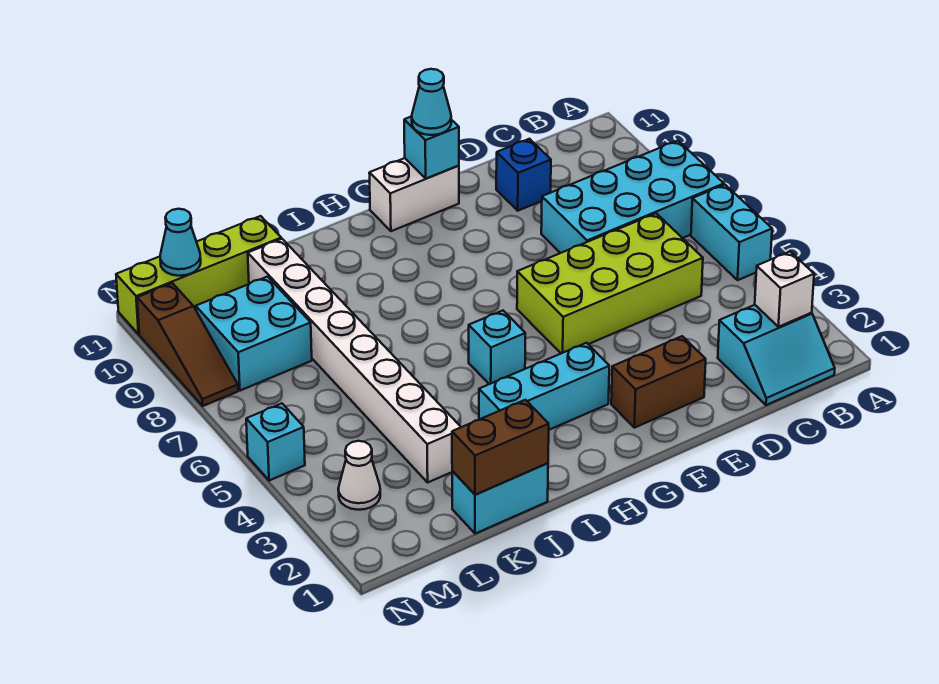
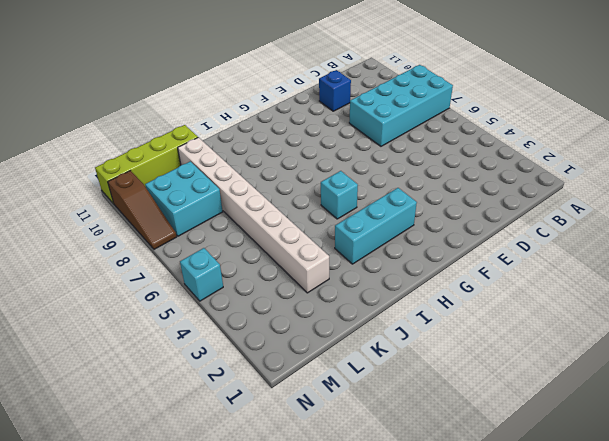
none -> cyan brick A5:A6 level 1
none -> cyan slope B1:C2 level 1 top 2
none -> lime brick C5:F6 level 1

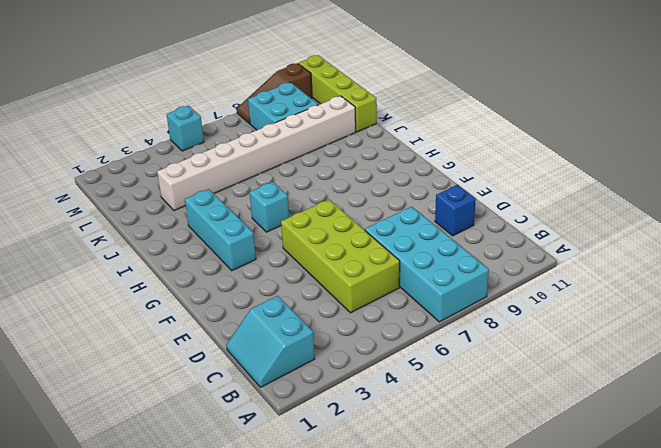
none -> cyan brick A5:A6 level 1
none -> brown brick E2:F2 level 1
none -> white brick F11:G11 level 1

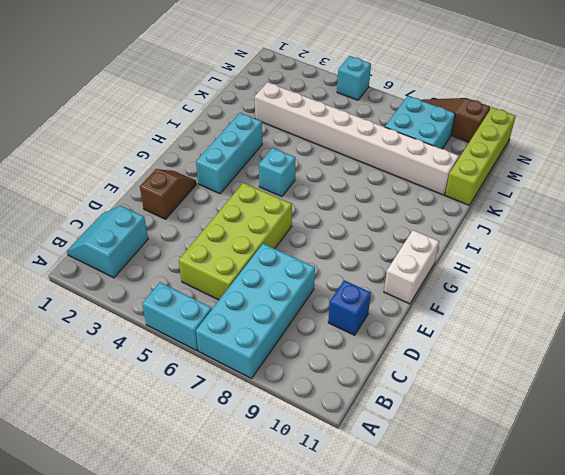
brown slope E2:F2 level 1 top E -> brown brick E2:F2 level 1
none -> cyan brick J1:K1 level 1
none -> white cone M3 level 1
none -> white brick B2 level 2

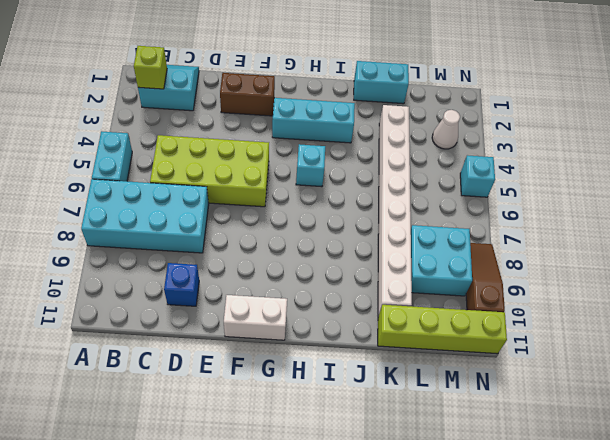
lime brick B2 level 2 -> white brick B2 level 2
none -> cyan brick F11 level 2
none -> brown brick J1:K1 level 2
none -> cyan cone M11 level 2

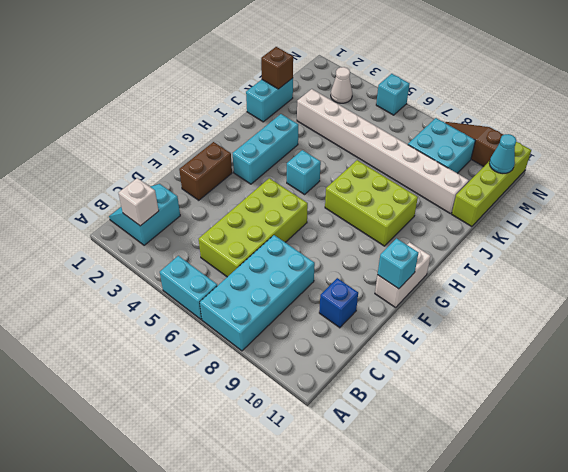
lime brick H7:I9 level 1 -> none
brown brick K1 level 2 -> brown brick J1:K1 level 2
none -> cyan cone F11 level 3

